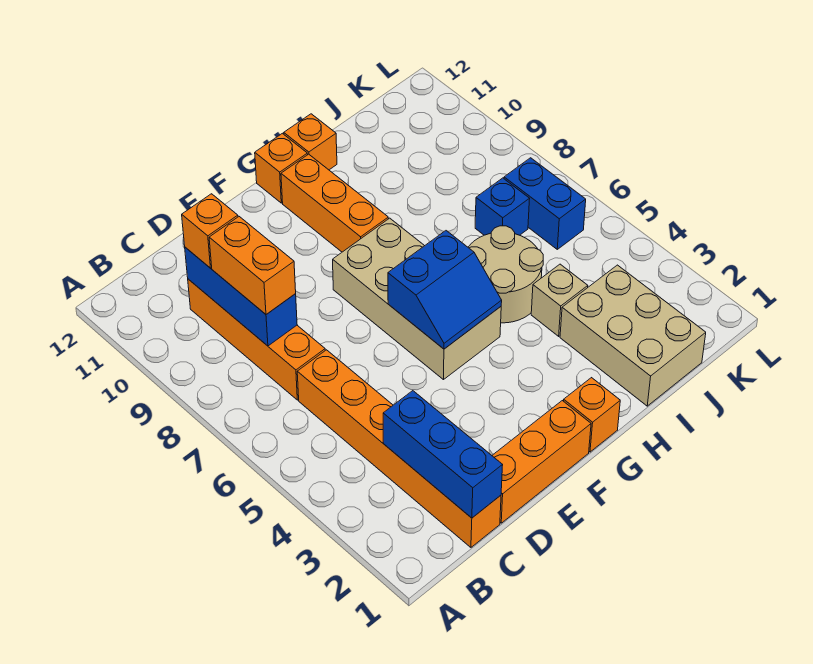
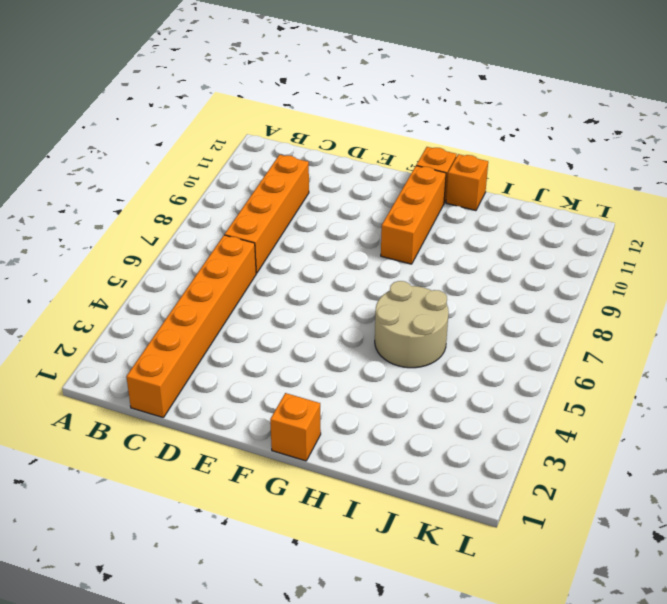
none -> orange brick D1:F1 level 1
none -> tan brick F5:G8 level 1
none -> tan brick I1:J3 level 1

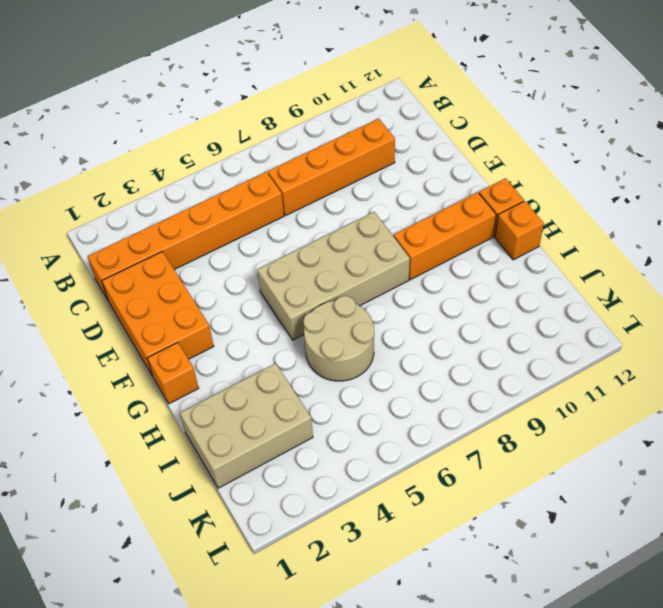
orange brick D1:F2 level 1 -> orange brick D1:F1 level 1
none -> tan brick I4 level 1
none -> blue brick J7 level 1
none -> blue brick K6:K7 level 1

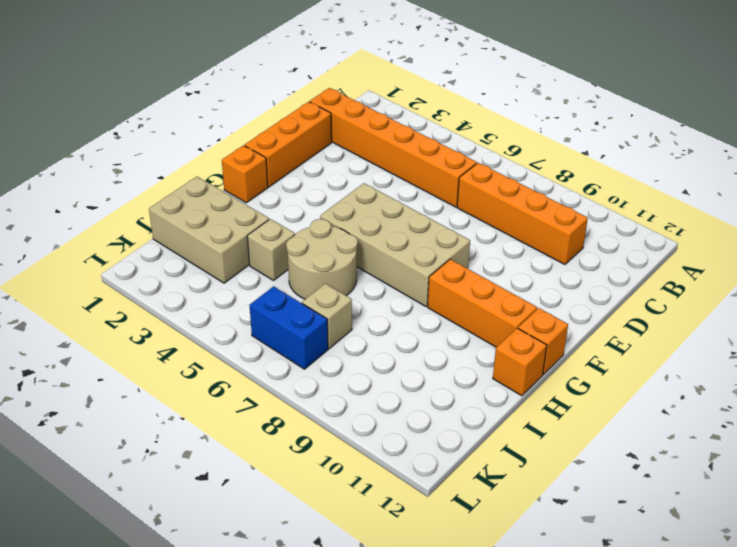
tan brick J7 level 1 -> blue brick J7 level 1
none -> blue brick C1:C3 level 2
none -> blue brick C8:C10 level 2
none -> blue slope F5:G6 level 2 top 6

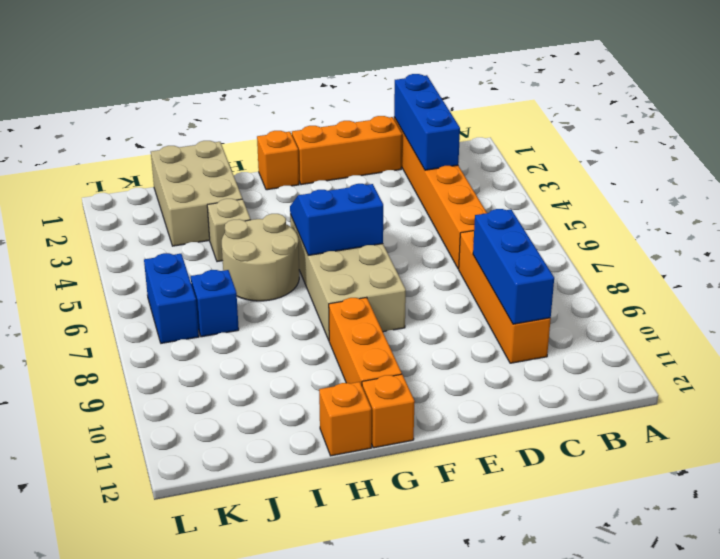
none -> orange brick C8:C9 level 3
none -> orange brick C10 level 3

